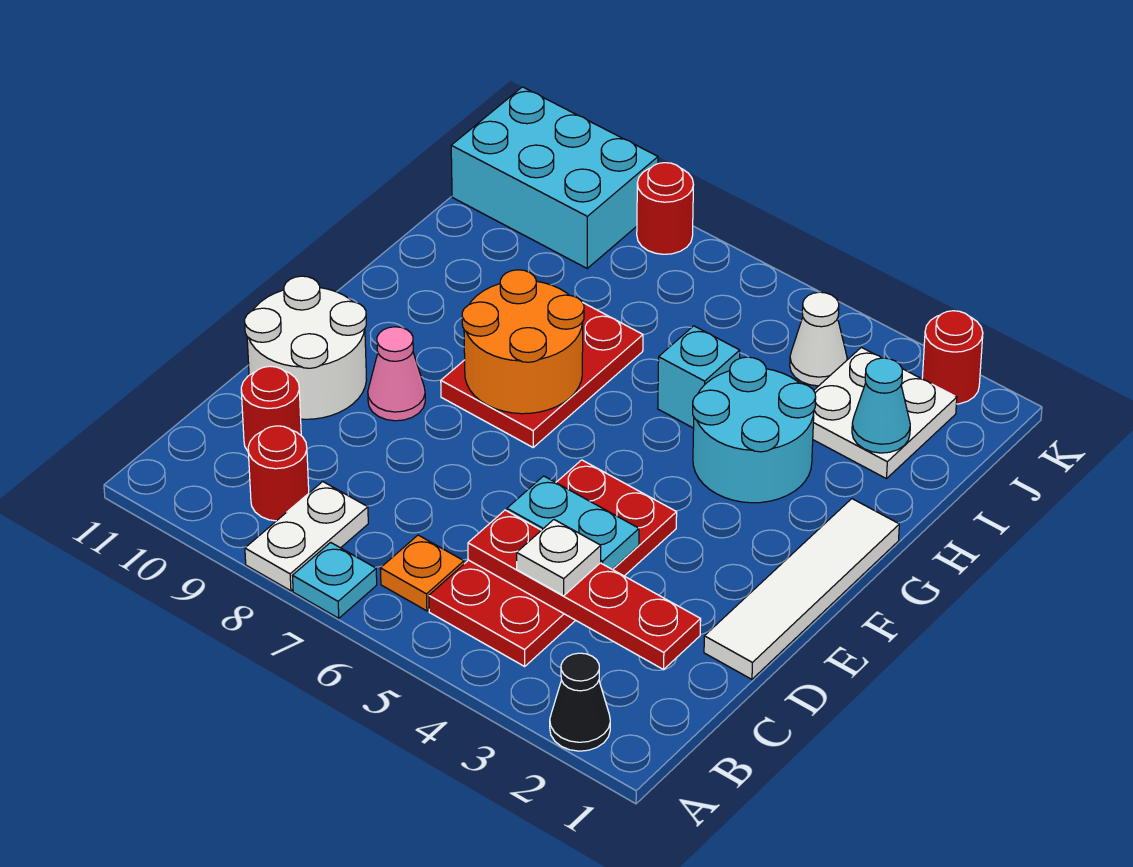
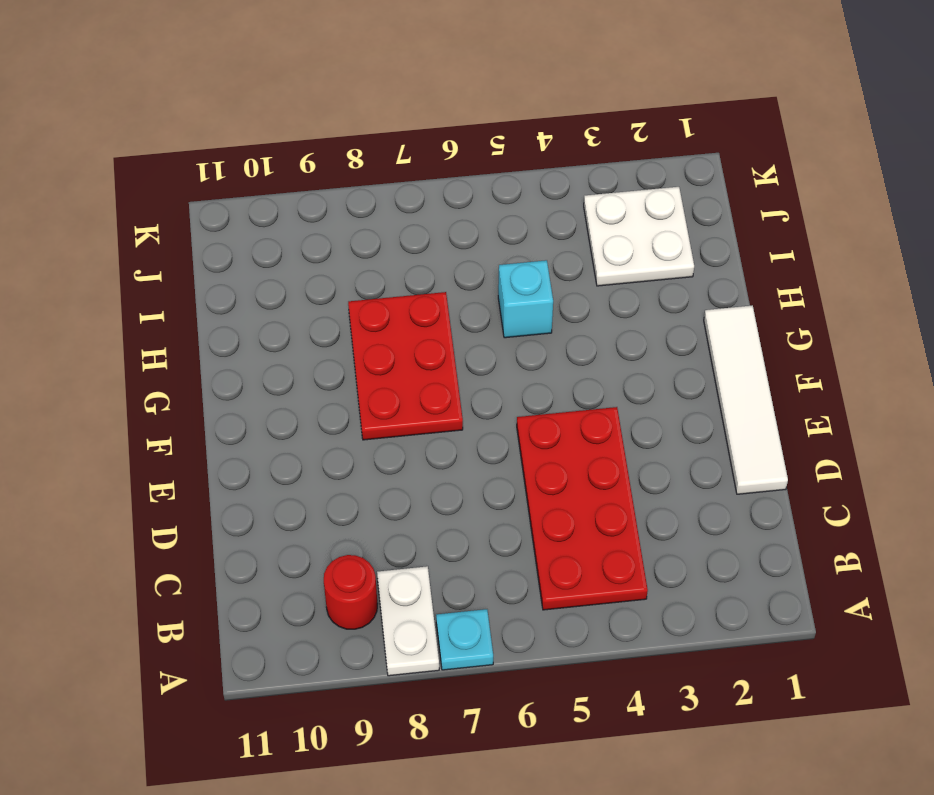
none -> black cone A2 level 1
none -> orange plate B6 level 1
none -> red round brick C10 level 1

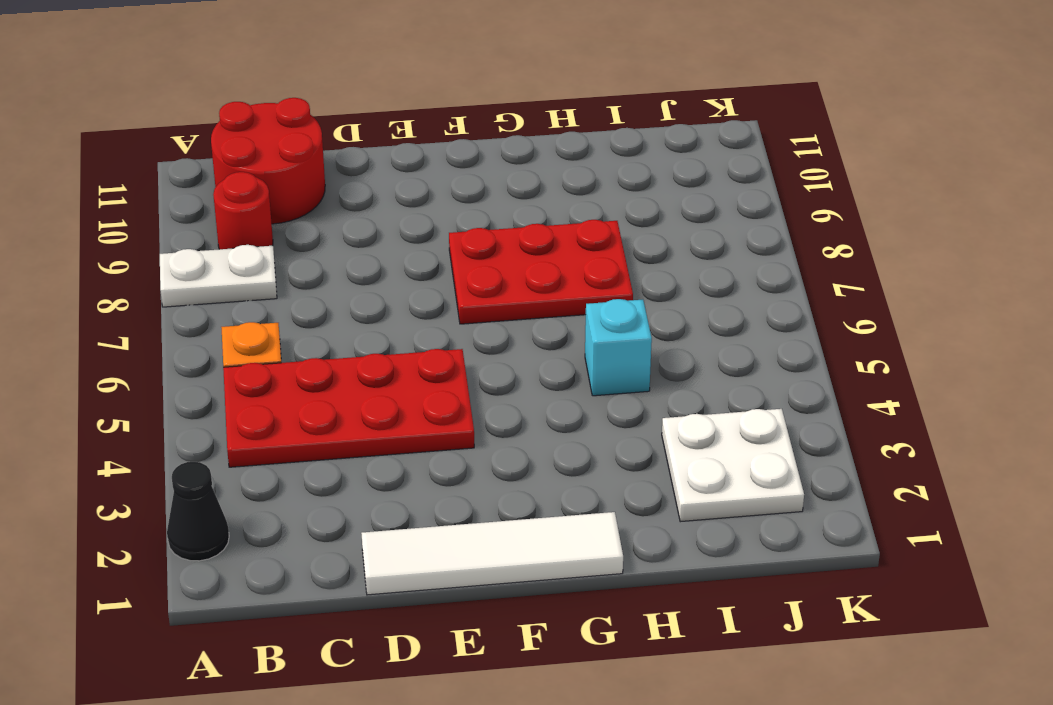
red round brick B10:C11 level 1 -> red round brick C10 level 1
none -> cyan plate A7 level 1
none -> white round brick D10:E11 level 1
none -> pink cone E9 level 1

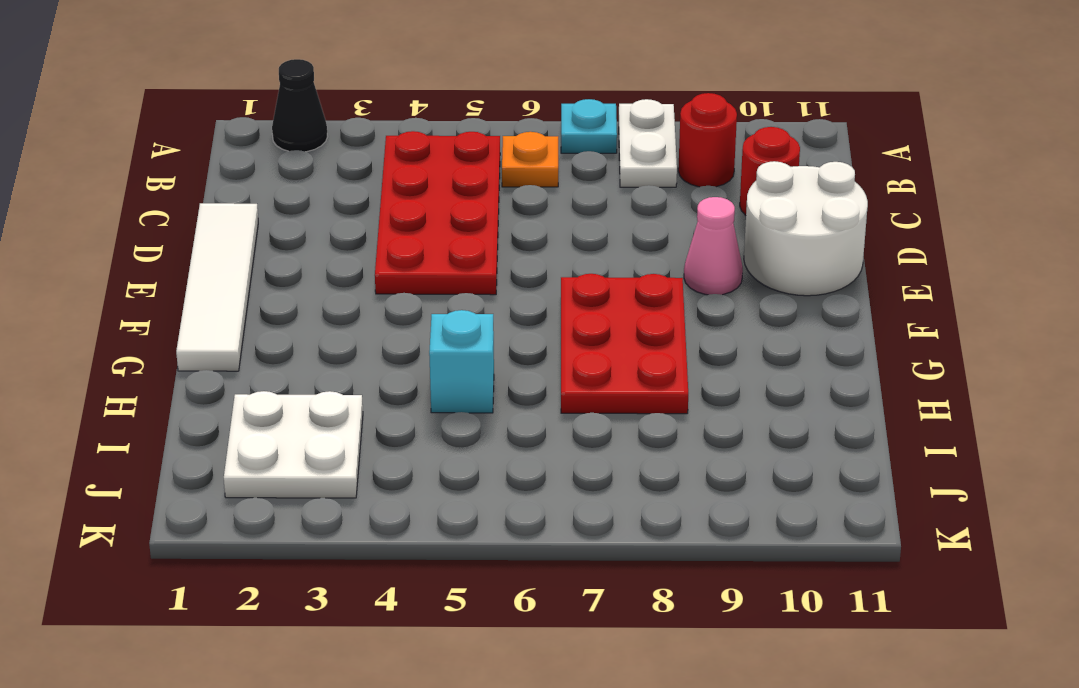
none -> cyan round brick G3:H4 level 1
none -> white cone J4 level 1
none -> cyan brick J9:K11 level 1

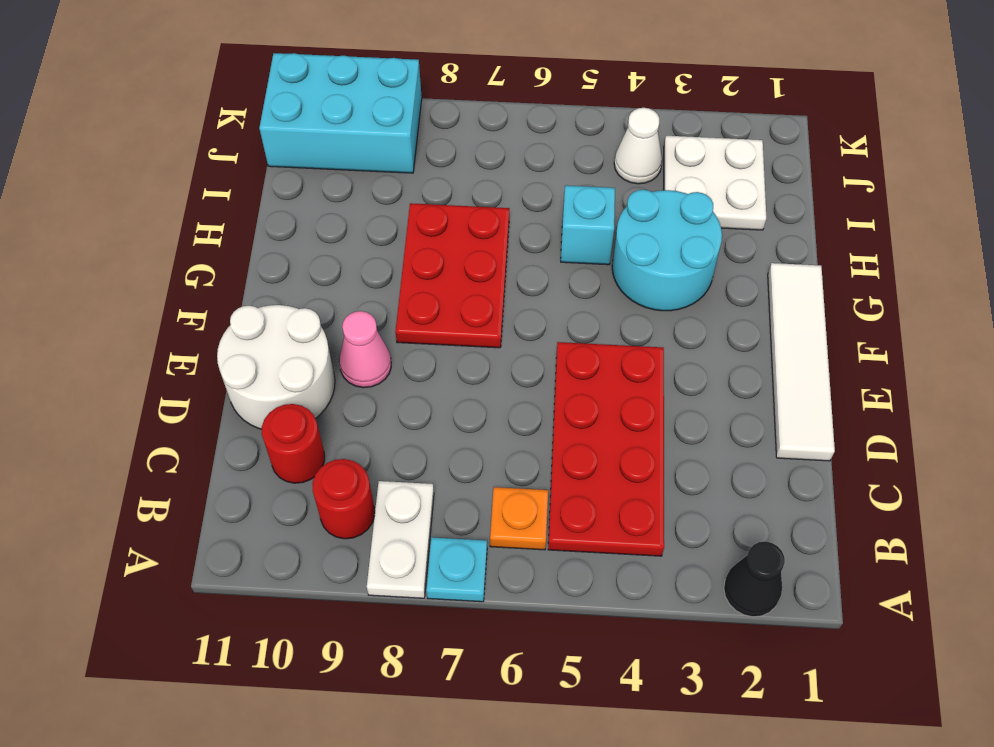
none -> red round brick K2 level 1
none -> red round brick K8 level 1
none -> red plate C2:C5 level 2

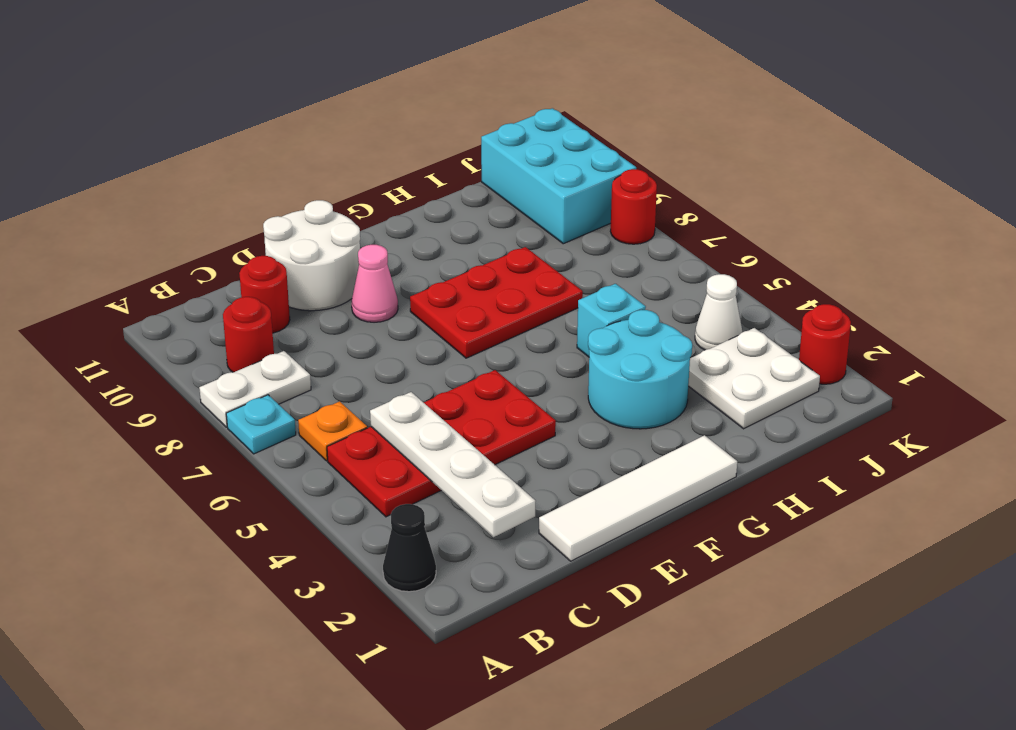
white plate C2:C5 level 2 -> red plate C2:C5 level 2
none -> cyan plate D4:D5 level 2
none -> orange round brick F7:G8 level 2
none -> cyan cone I2 level 2

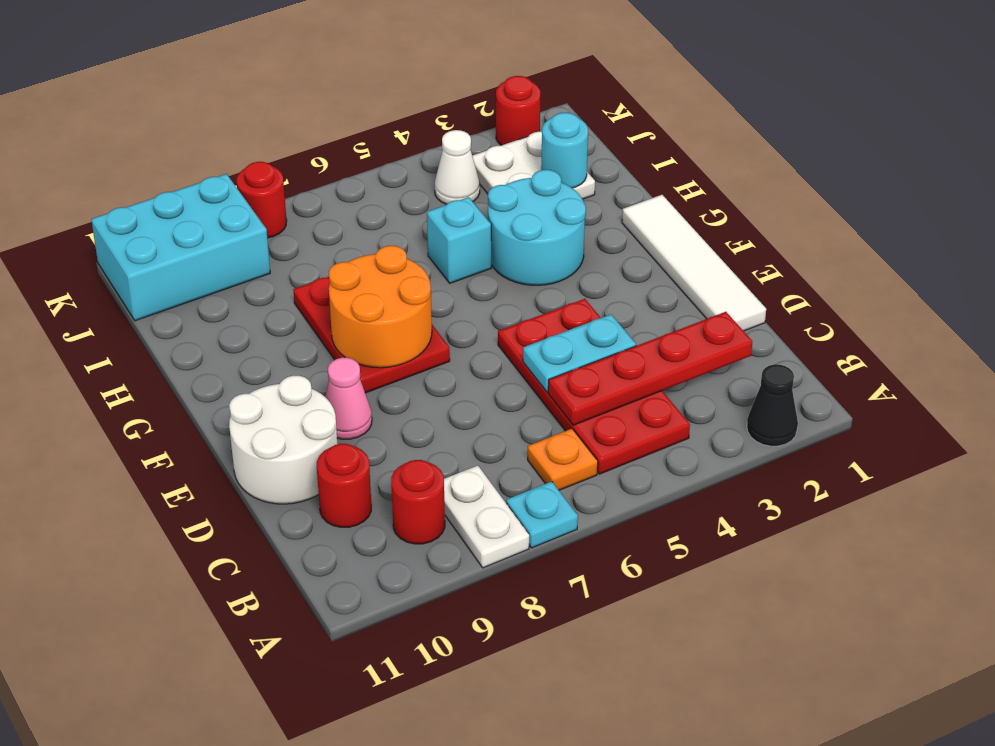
cyan round brick I2 level 2 -> cyan cone I2 level 2
none -> white plate C4 level 3

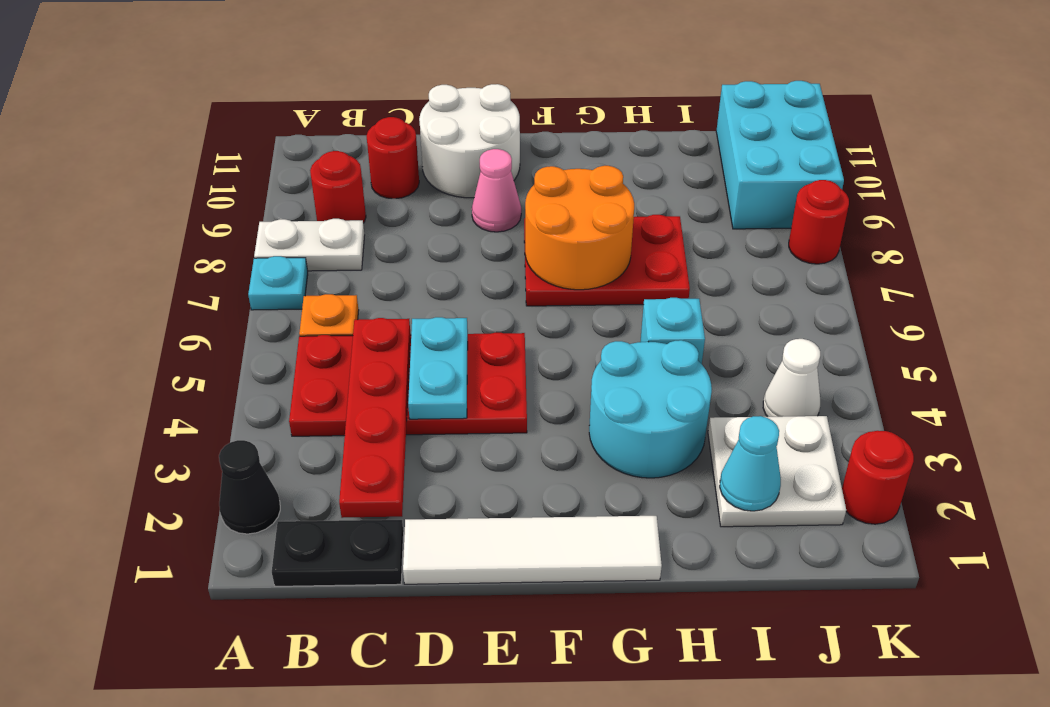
black plate B1:C1 level 1 -> none
none -> white plate C4 level 3

